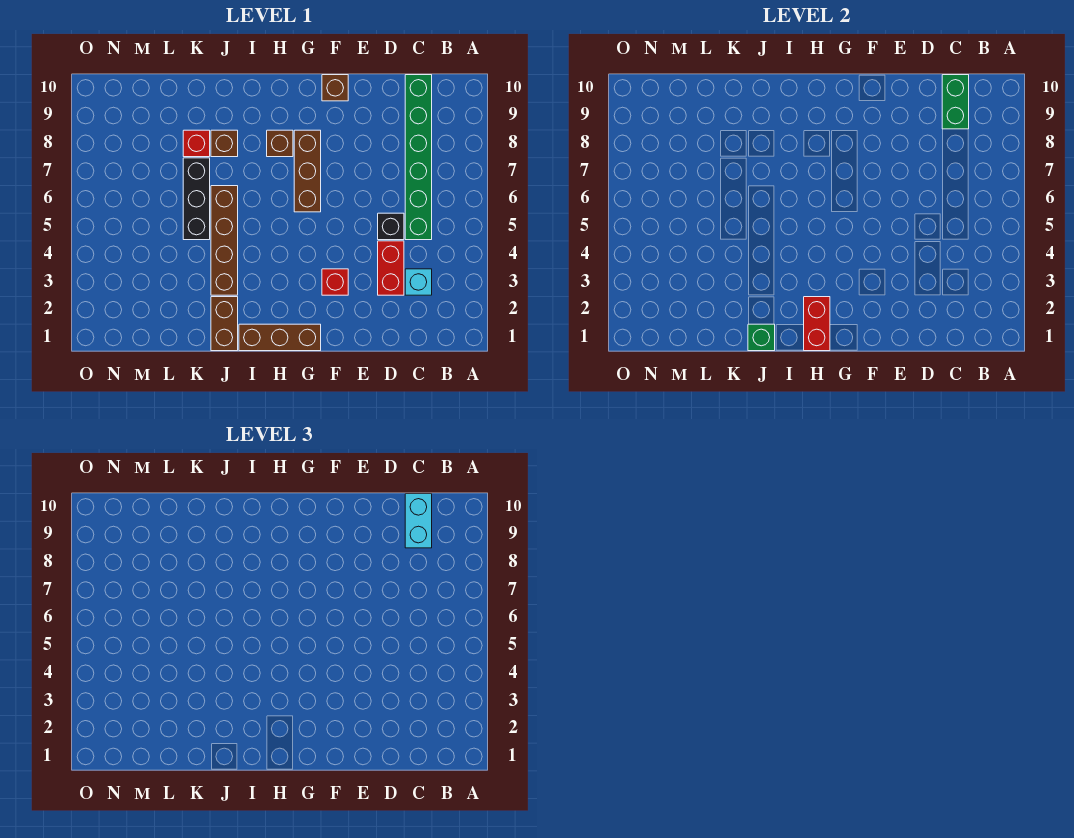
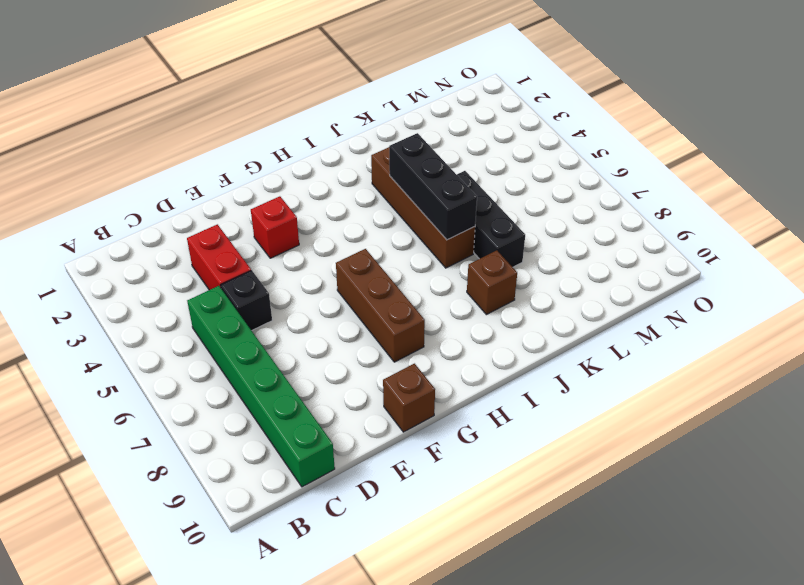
black brick J4:J6 level 2 -> none
none -> cyan brick C3 level 1
none -> brown brick G1:I1 level 1
none -> brown brick H8 level 1

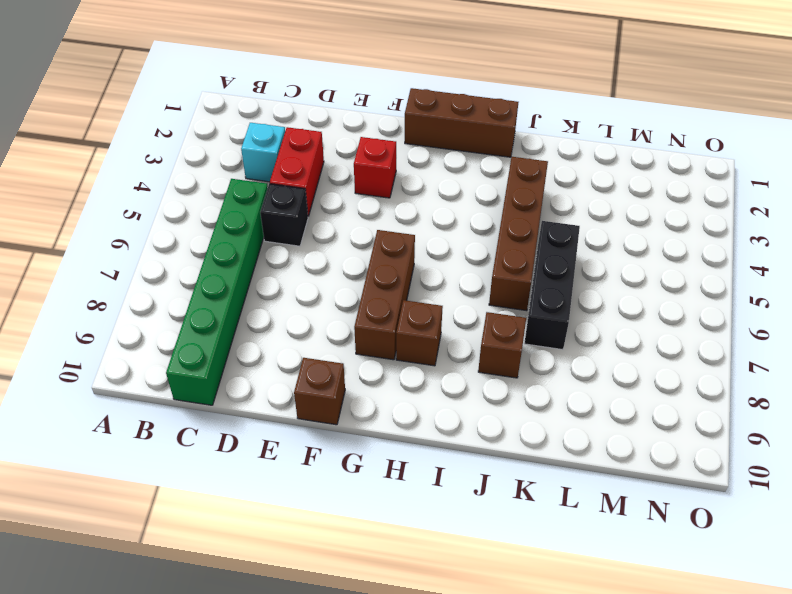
none -> brown brick J1:J2 level 1
none -> red brick K8 level 1
none -> green brick C9:C10 level 2

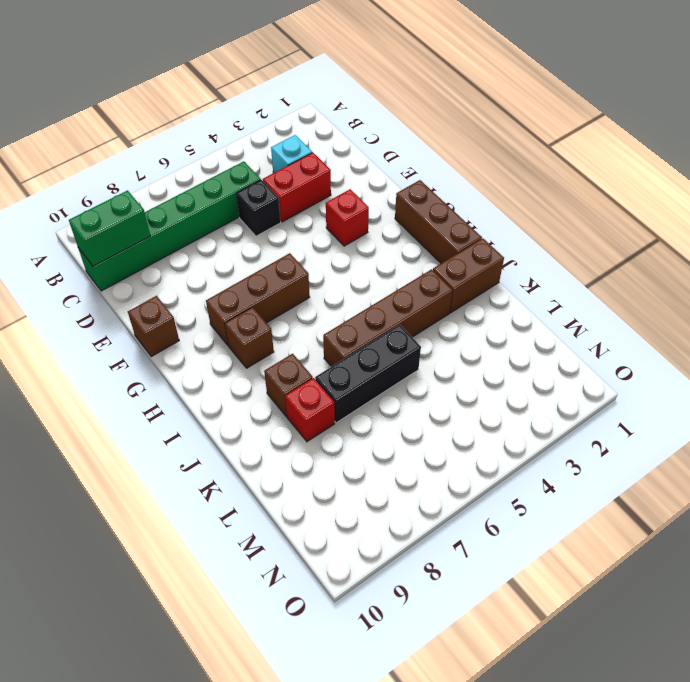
none -> red brick H1:H2 level 2
none -> green brick J1 level 2
none -> cyan brick C9:C10 level 3

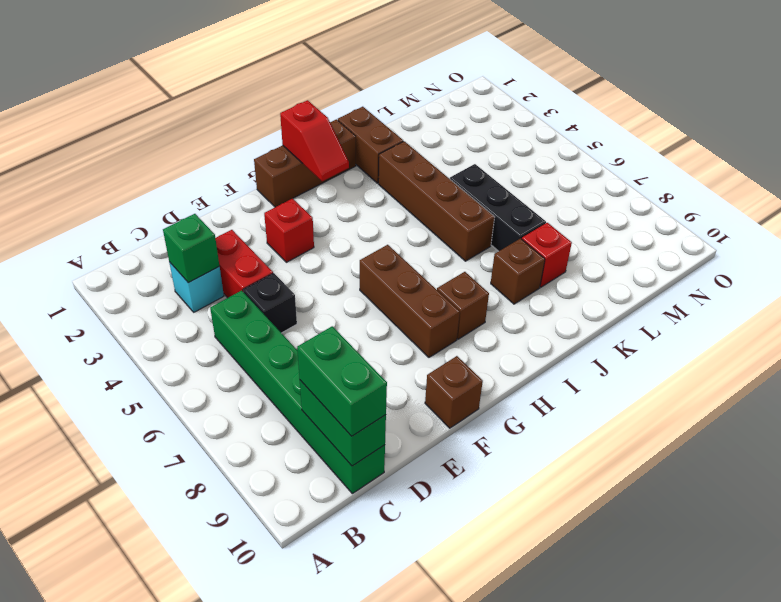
green brick C3 level 2 -> green brick J1 level 2
green brick C9:C10 level 3 -> cyan brick C9:C10 level 3
red slope H1:H2 level 2 top 1 -> red brick H1:H2 level 2

